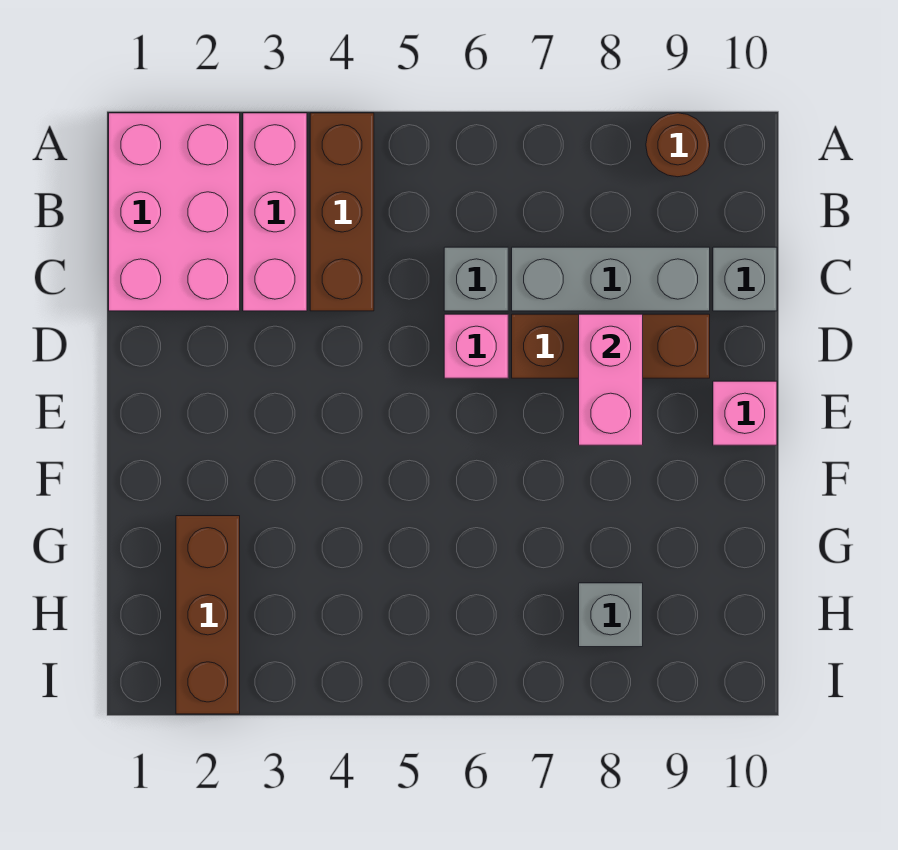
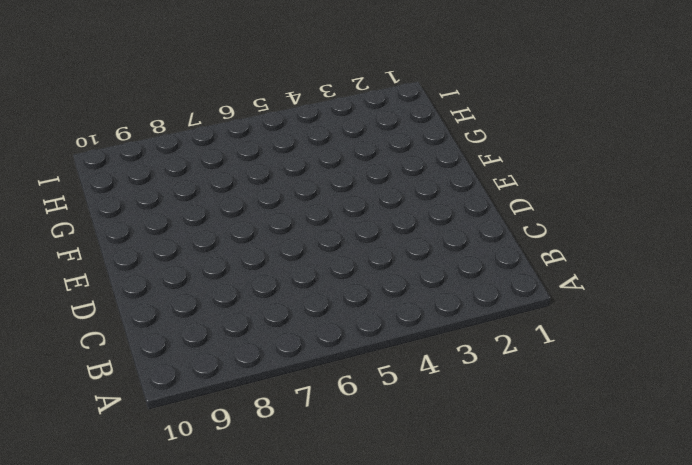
none -> pink brick A1:C2 level 1
none -> pink brick A3:C3 level 1
none -> brown brick A4:C4 level 1

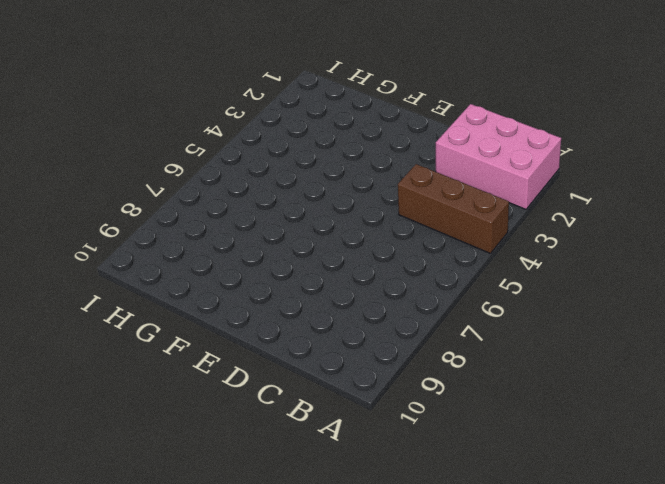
none -> pink brick A3:C3 level 1
none -> brown round brick A9 level 1
none -> grey brick C6 level 1

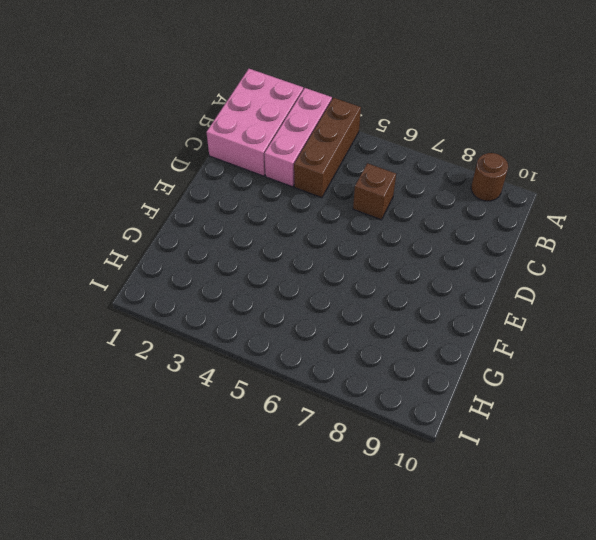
brown brick C6 level 1 -> grey brick C6 level 1
none -> grey brick C7:C9 level 1
none -> grey brick C10 level 1
none -> pink brick D6 level 1

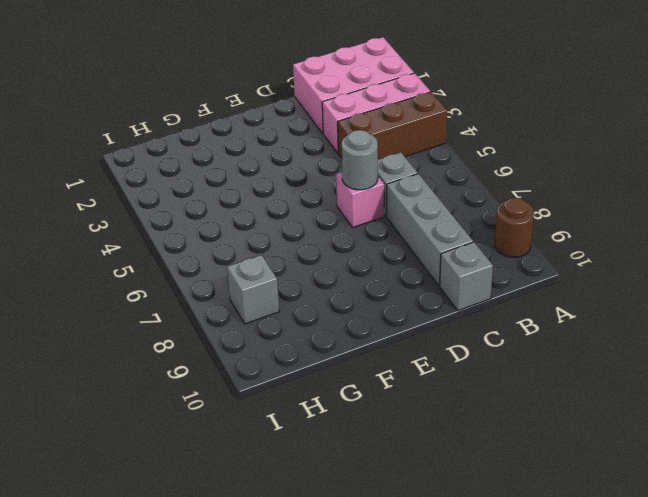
grey round brick D6 level 2 -> none
none -> brown brick D7:D9 level 1
none -> pink brick E10 level 1
none -> brown brick G2:I2 level 1

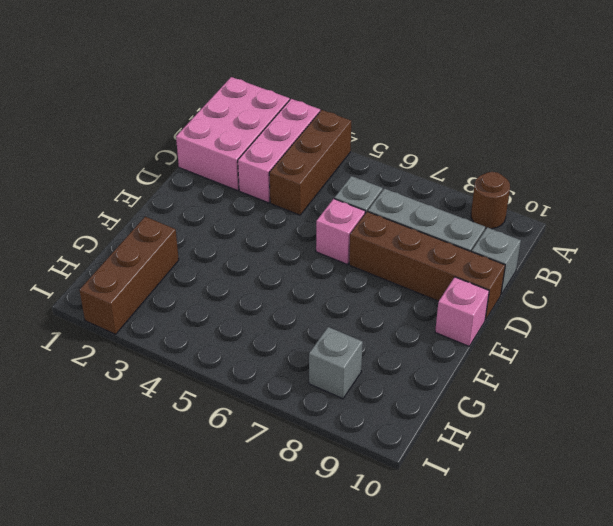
brown brick D7:D10 level 1 -> brown brick D7:D9 level 1
none -> pink brick D8:E8 level 2

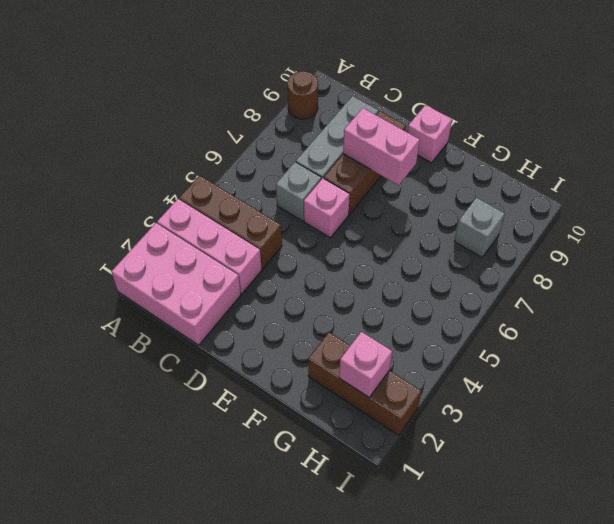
pink brick H2 level 2 -> none
none -> grey brick C10 level 1

